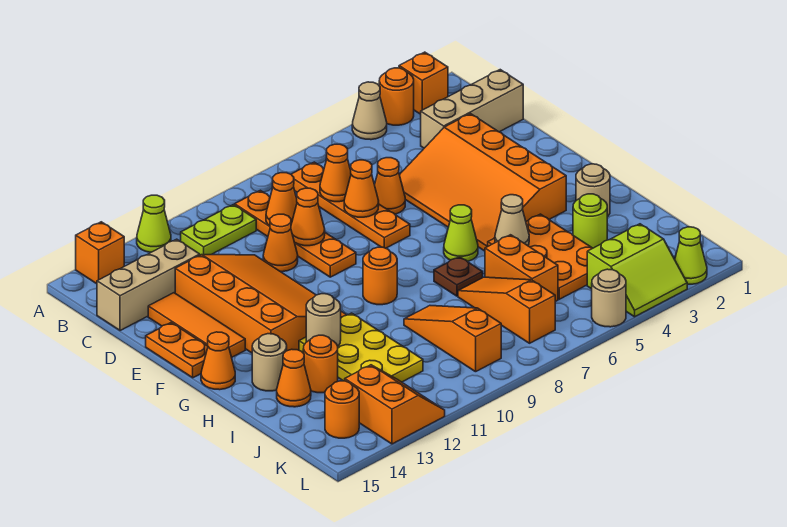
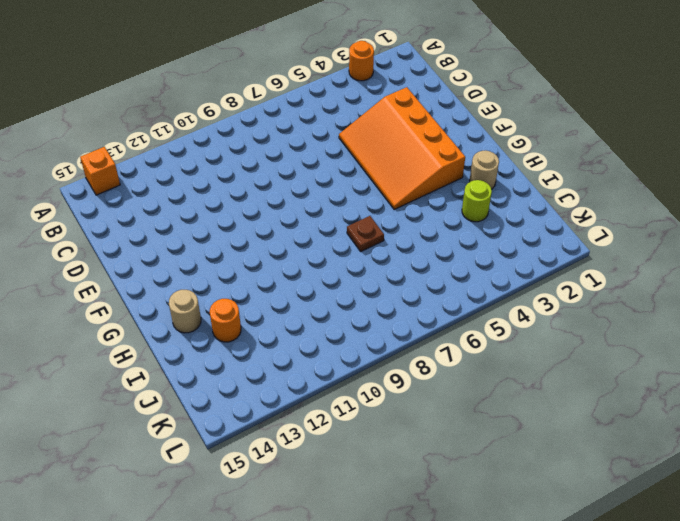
none -> orange brick A2 level 1
none -> tan cone A4 level 1
none -> lime cone A12 level 1
none -> orange plate B7:E7 level 1

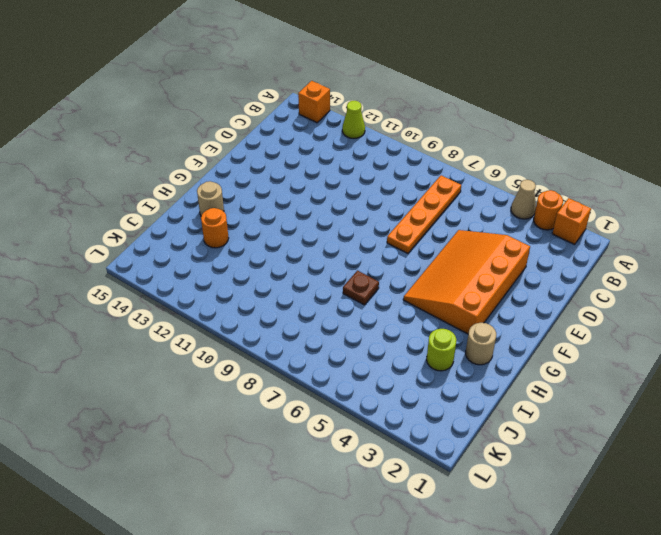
none -> orange plate B9:E9 level 1
none -> lime plate B10:B11 level 1
none -> tan brick C1:C3 level 1
none -> tan brick C13:C15 level 1

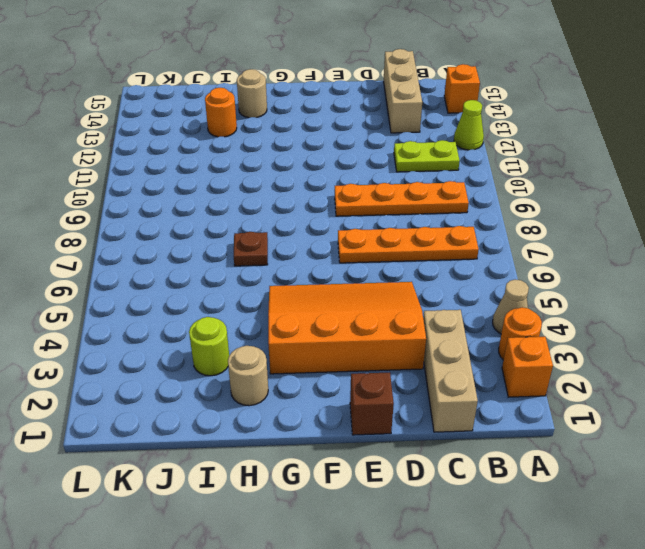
lime plate B11:C11 level 1 -> lime plate B10:B11 level 1
brown brick E1 level 1 -> none
none -> orange cone D6 level 1
none -> orange cone D10 level 1
none -> orange slope D11:G13 level 1 top 13
none -> orange tile D14:F14 level 1

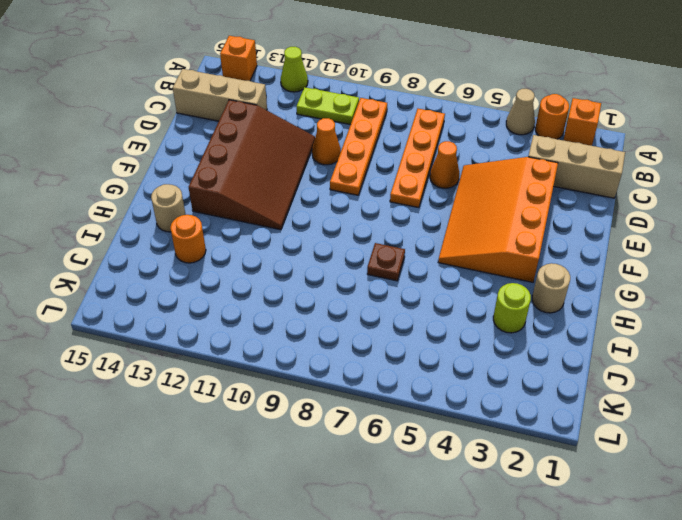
brown slope D11:G13 level 1 top 13 -> orange slope D11:G13 level 1 top 13
none -> orange tile D14:F14 level 1
none -> orange plate E15:F15 level 1
none -> lime cone G6 level 1
none -> orange round brick G9 level 1

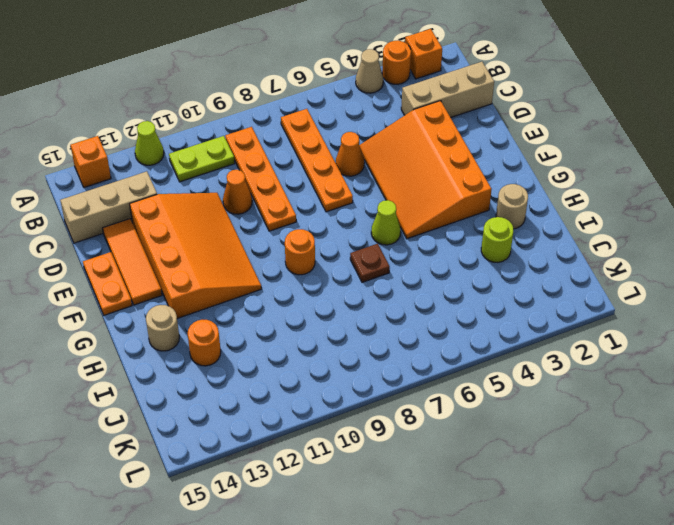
none -> orange cone G15 level 1
none -> orange plate H4:J5 level 1
none -> yellow plate H11:J12 level 1
none -> orange brick I6:J6 level 1

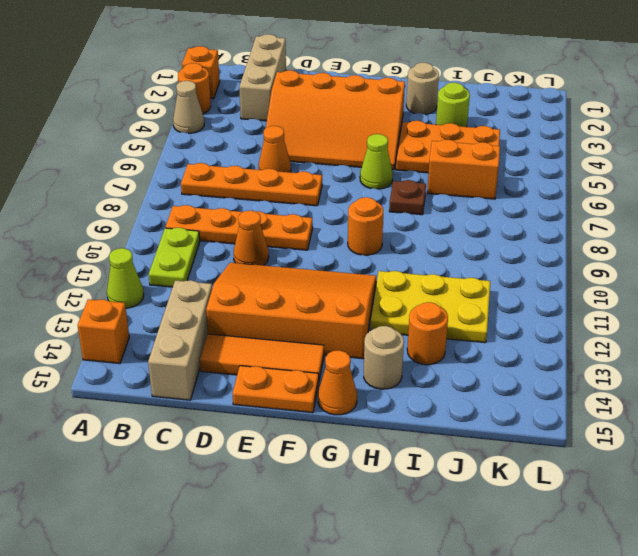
none -> orange slope I7:K7 level 1 top K
none -> orange slope I9:K9 level 1 top K
none -> orange cone I14 level 1
none -> lime slope K3:L4 level 1 top K

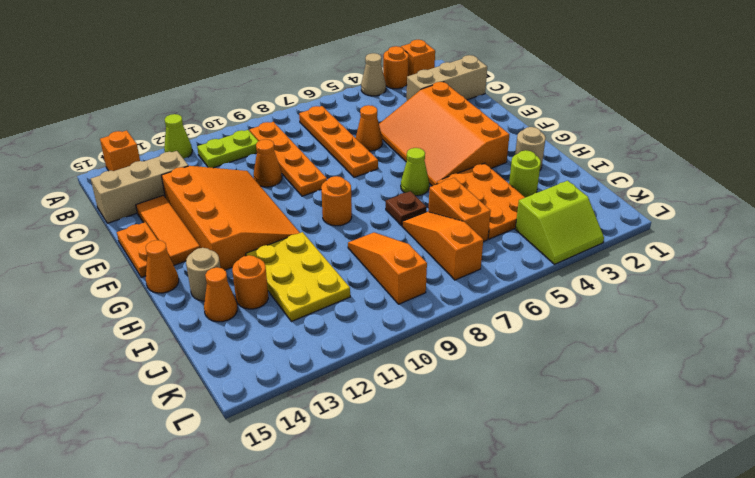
none -> orange slope K12:L13 level 1 top 13
none -> orange round brick K14 level 1
none -> lime cone L2 level 1
none -> tan round brick L5 level 1

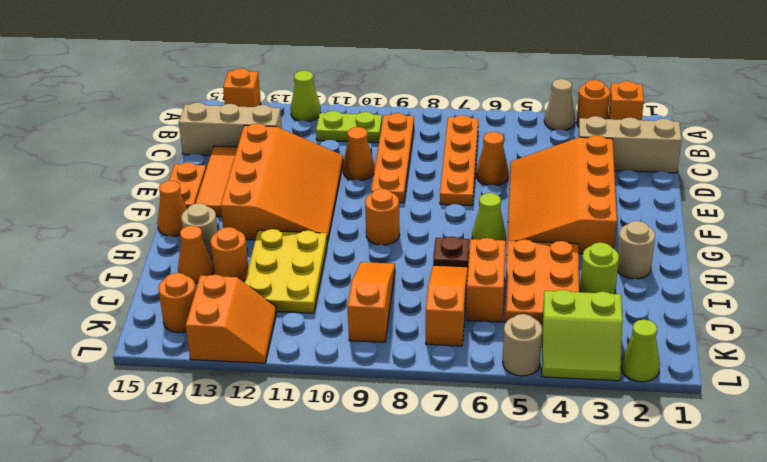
none -> orange cone C7 level 2
none -> orange cone C9 level 2
none -> orange cone D7 level 2
none -> orange cone D9 level 2

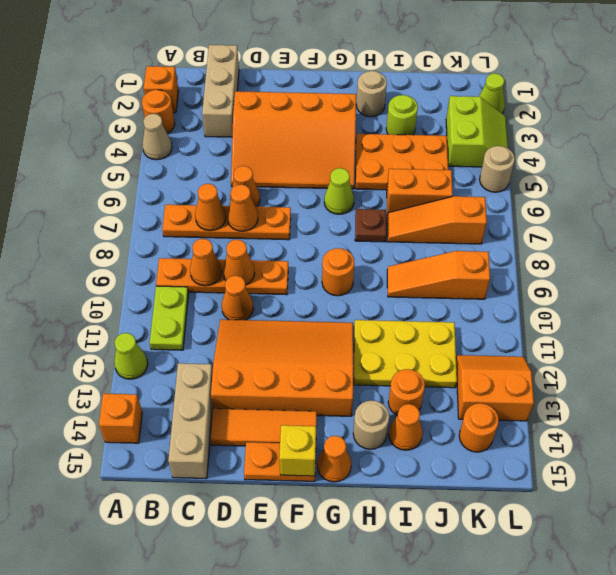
yellow brick F15 level 2 -> none
none -> tan cone H5 level 2
none -> tan round brick H12 level 2

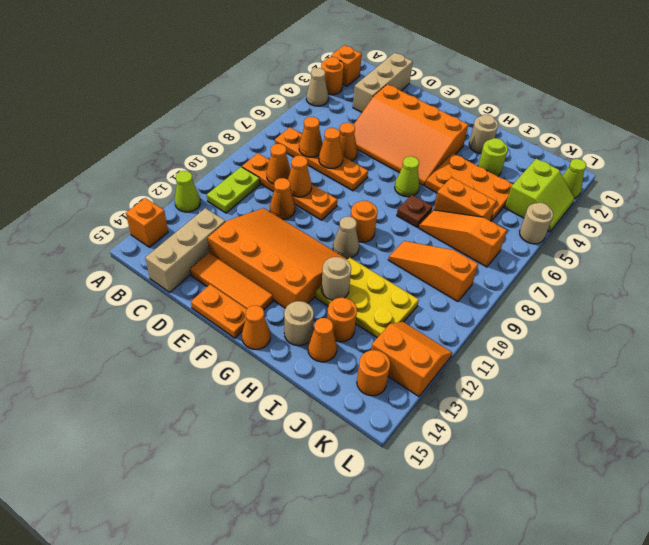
tan cone G10 level 1 -> tan cone H5 level 2

